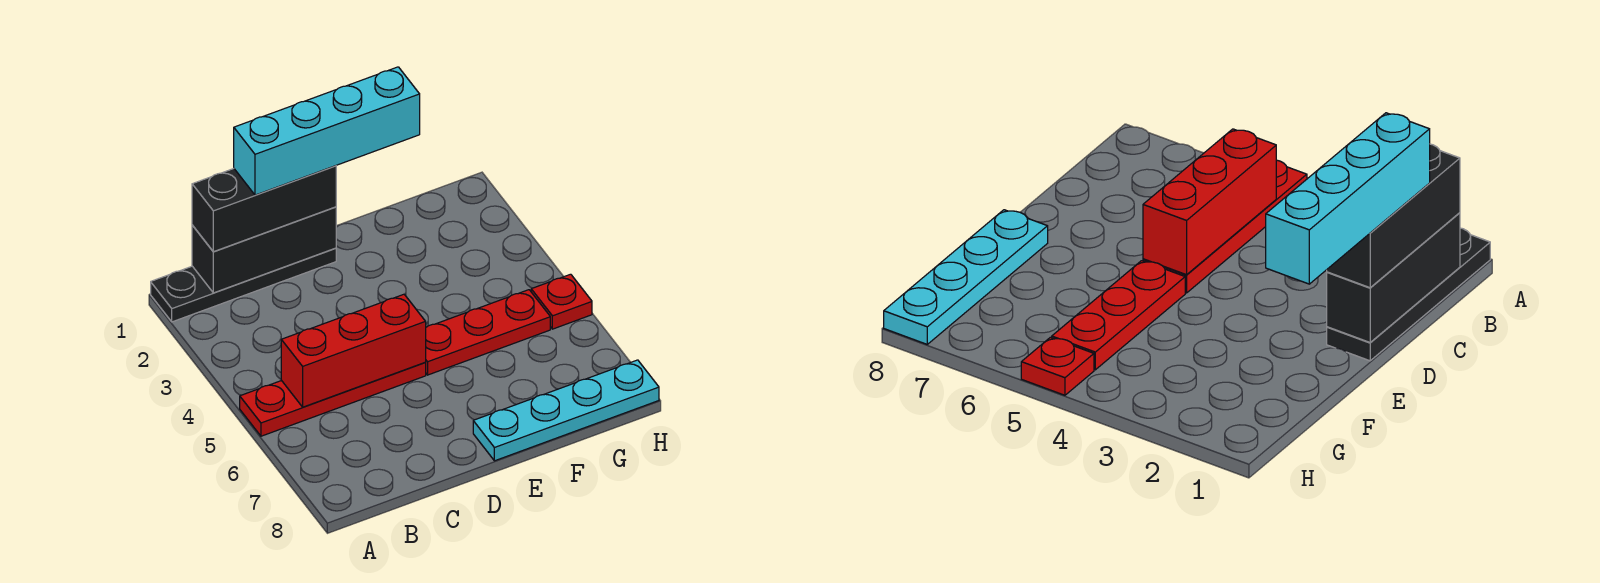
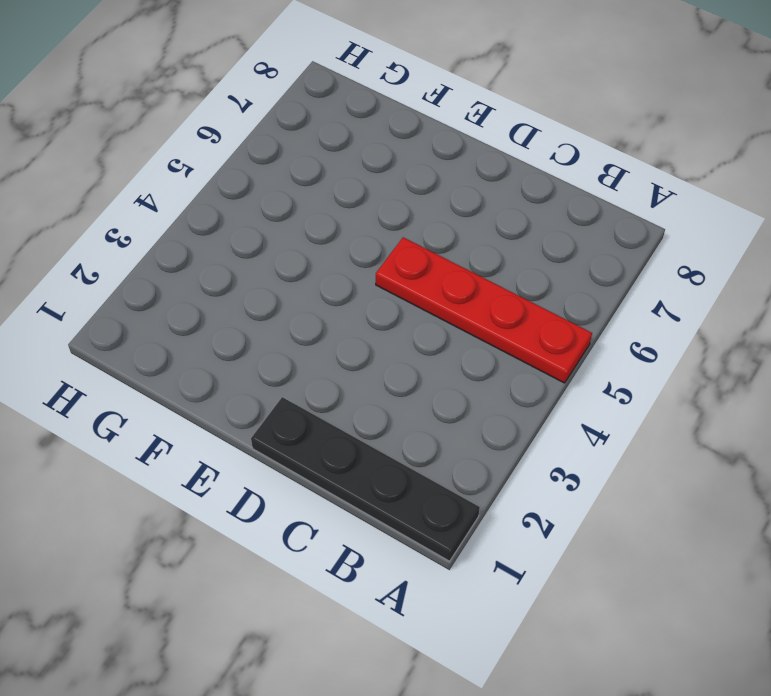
none -> red plate E5:G5 level 1
none -> cyan plate E8:H8 level 1

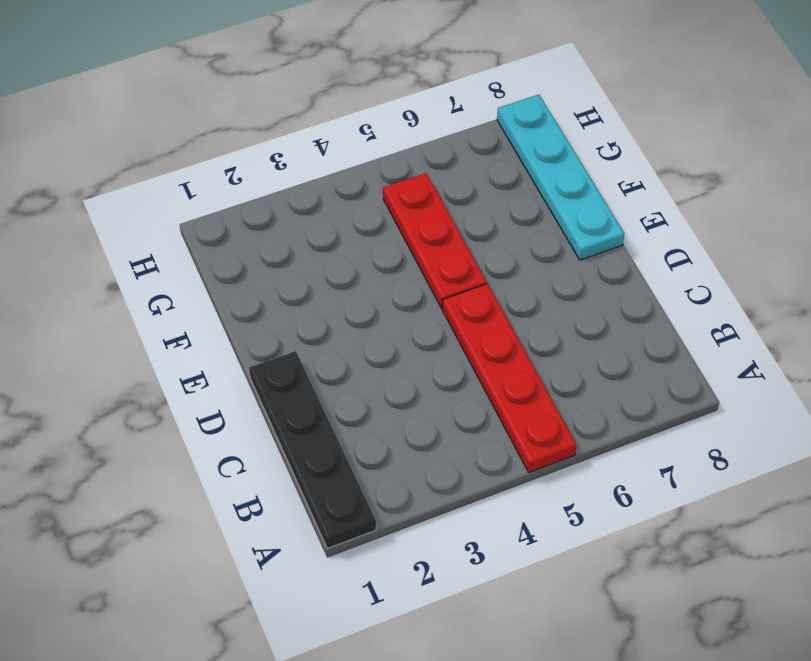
none -> red plate H5 level 1
none -> black brick B1:D1 level 2

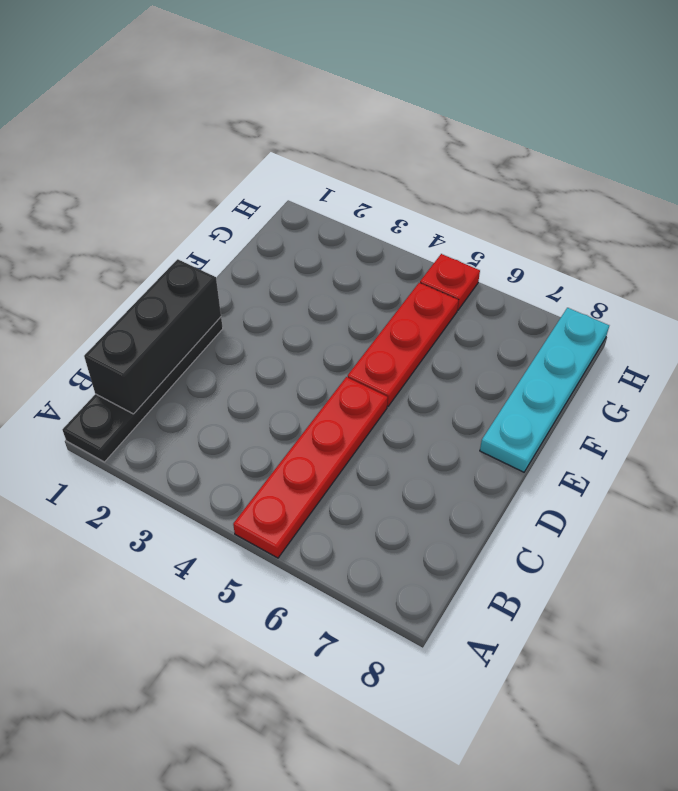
none -> red brick B5:D5 level 2
none -> black brick B1:D1 level 3

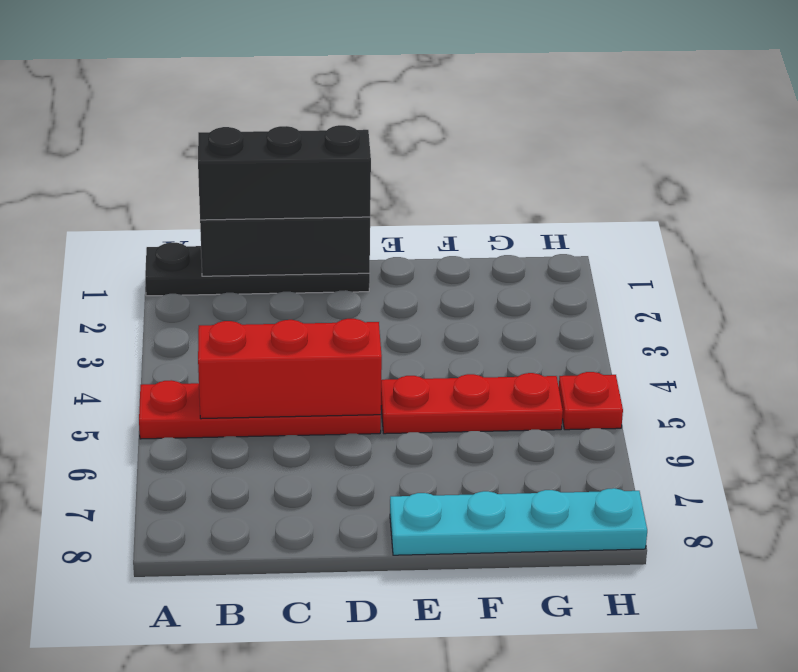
none -> cyan brick C1:F1 level 4

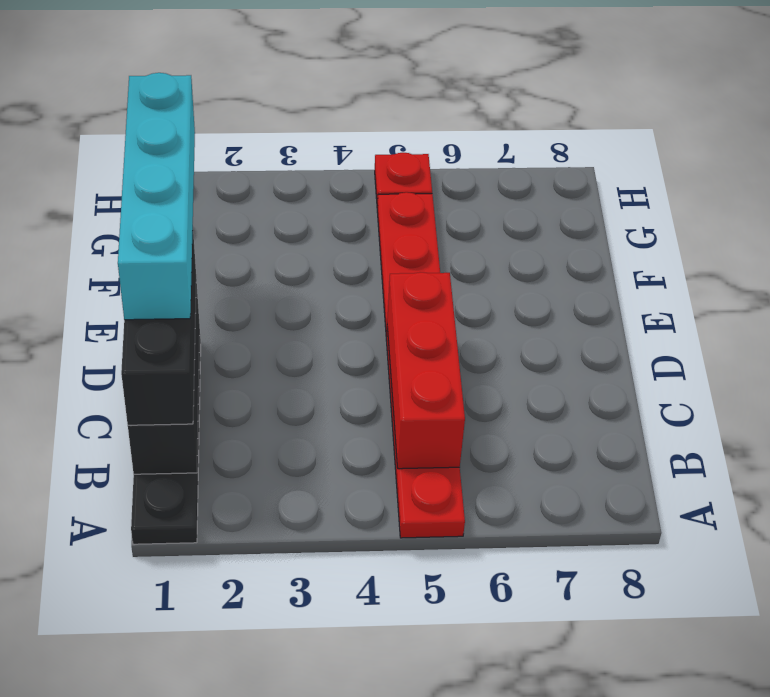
none -> cyan plate E8:H8 level 1

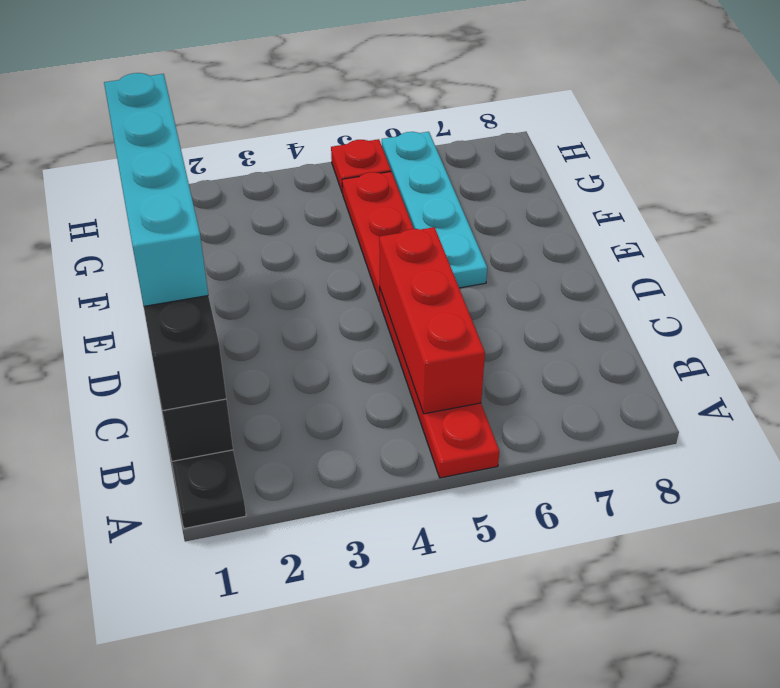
cyan plate E6:H6 level 1 -> cyan plate E8:H8 level 1

